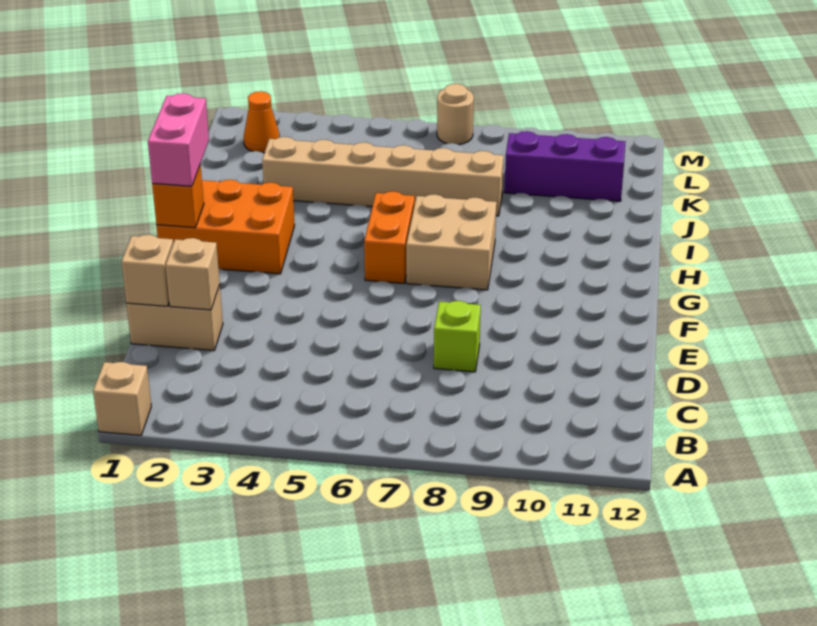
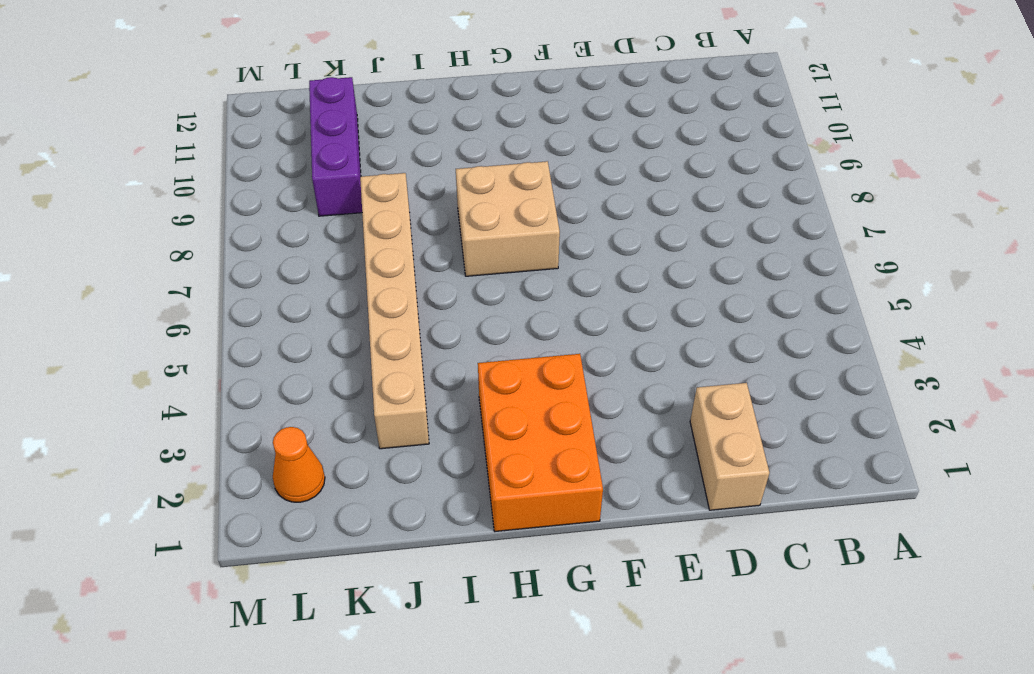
none -> tan brick A1 level 1
none -> lime brick D8 level 1
none -> orange brick G6:H6 level 1

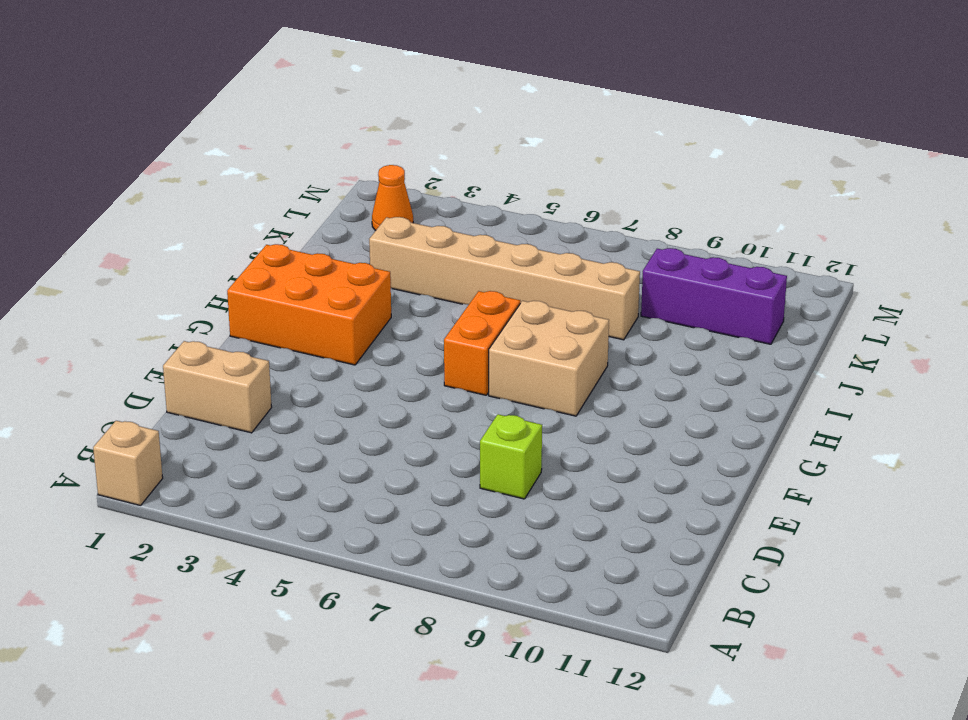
none -> tan round brick M7 level 1
none -> tan brick D1 level 2
none -> tan brick D2 level 2

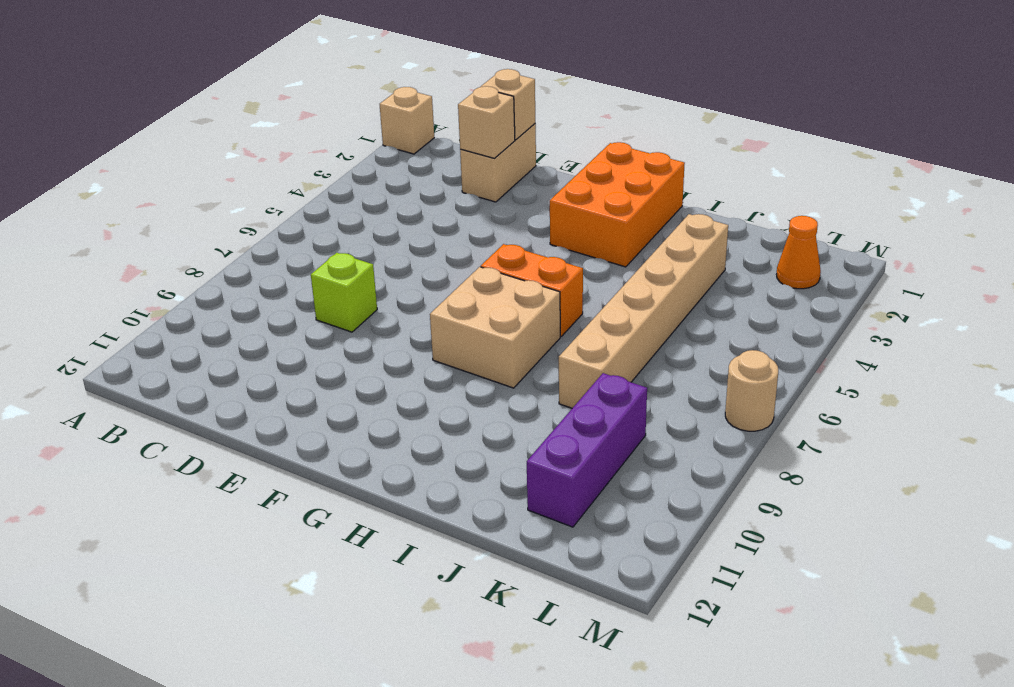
none -> orange brick G1 level 2
none -> pink brick G1:H1 level 3

